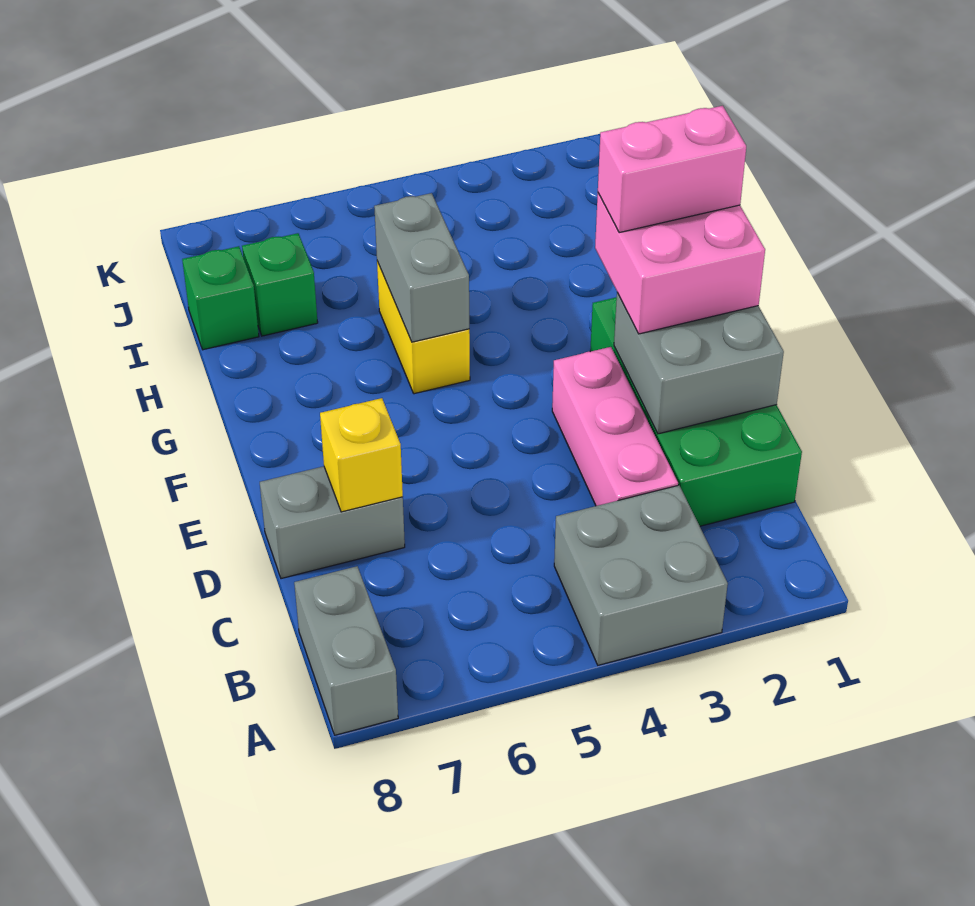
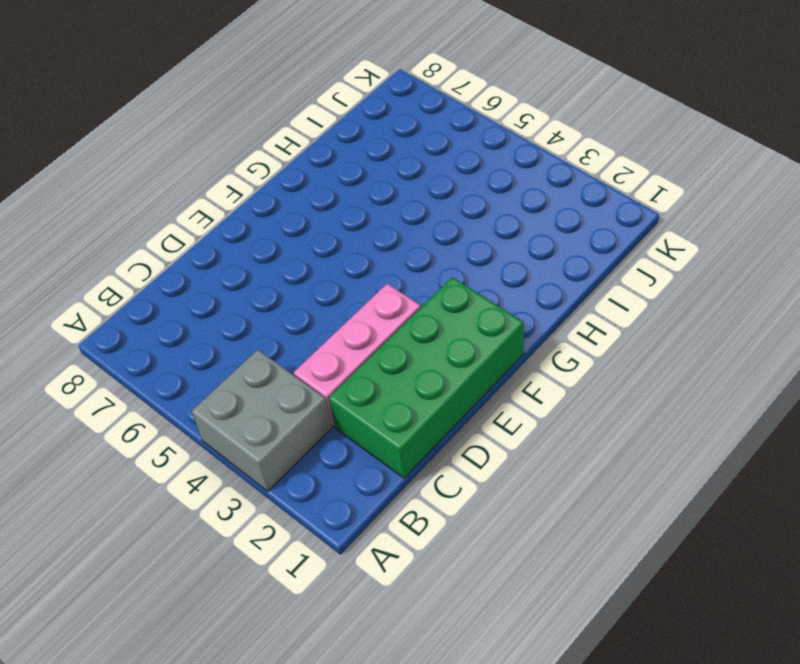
none -> grey brick A8:B8 level 1
none -> grey brick D7:D8 level 1
none -> yellow brick G5:H5 level 1

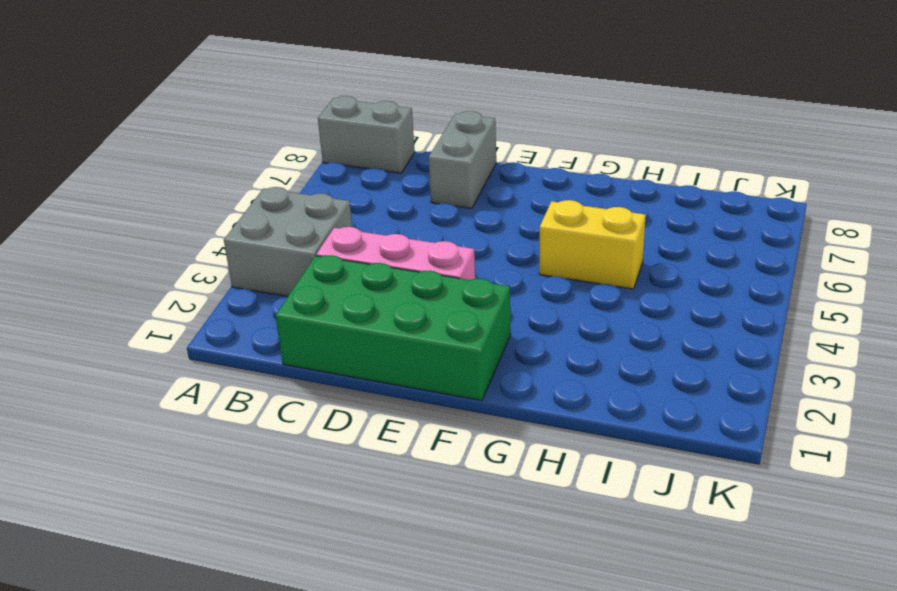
none -> green brick I7 level 1
none -> green brick I8 level 1
none -> grey brick D1:E2 level 2

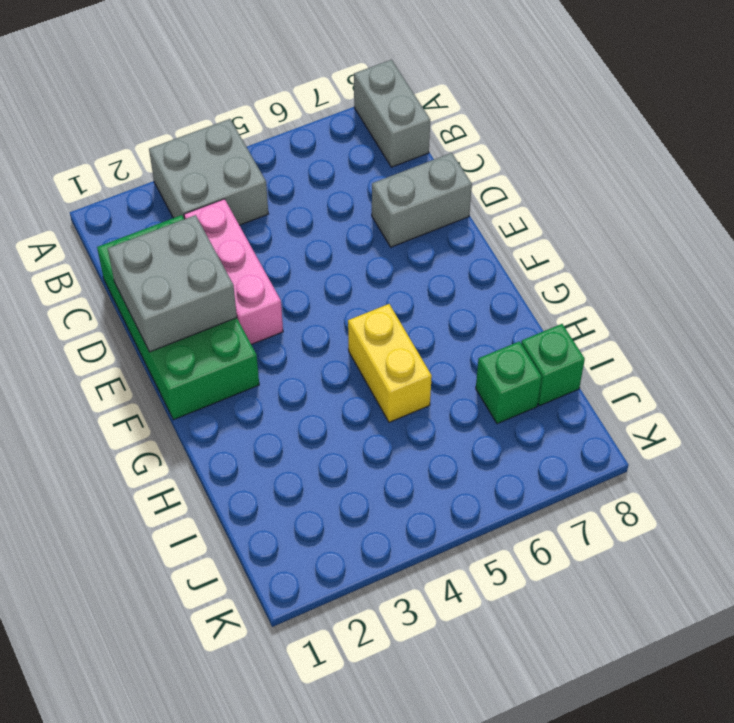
none -> yellow brick D7 level 2
none -> grey brick G5:H5 level 2
none -> pink brick E1:F2 level 3

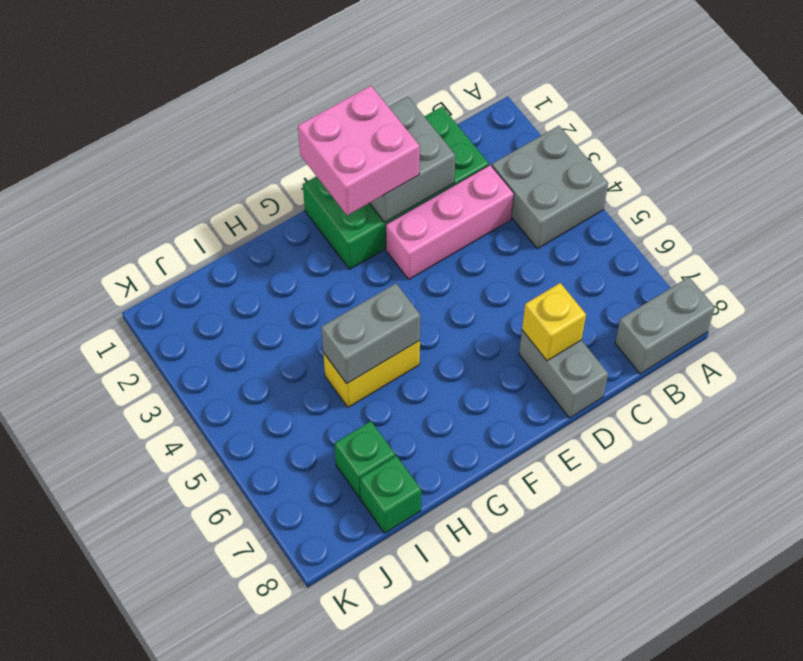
none -> pink brick F1:F2 level 4

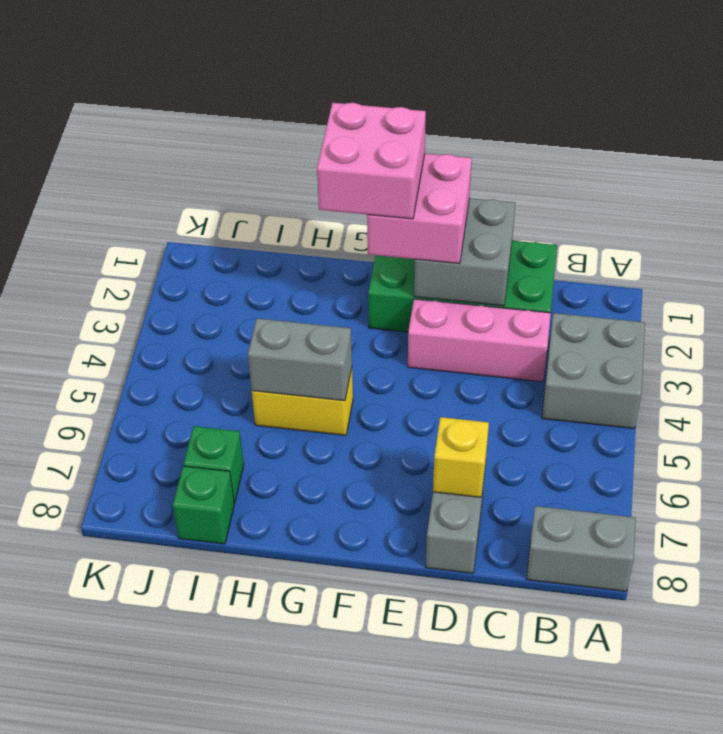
pink brick F1:G2 level 4 -> pink brick F1:F2 level 4

